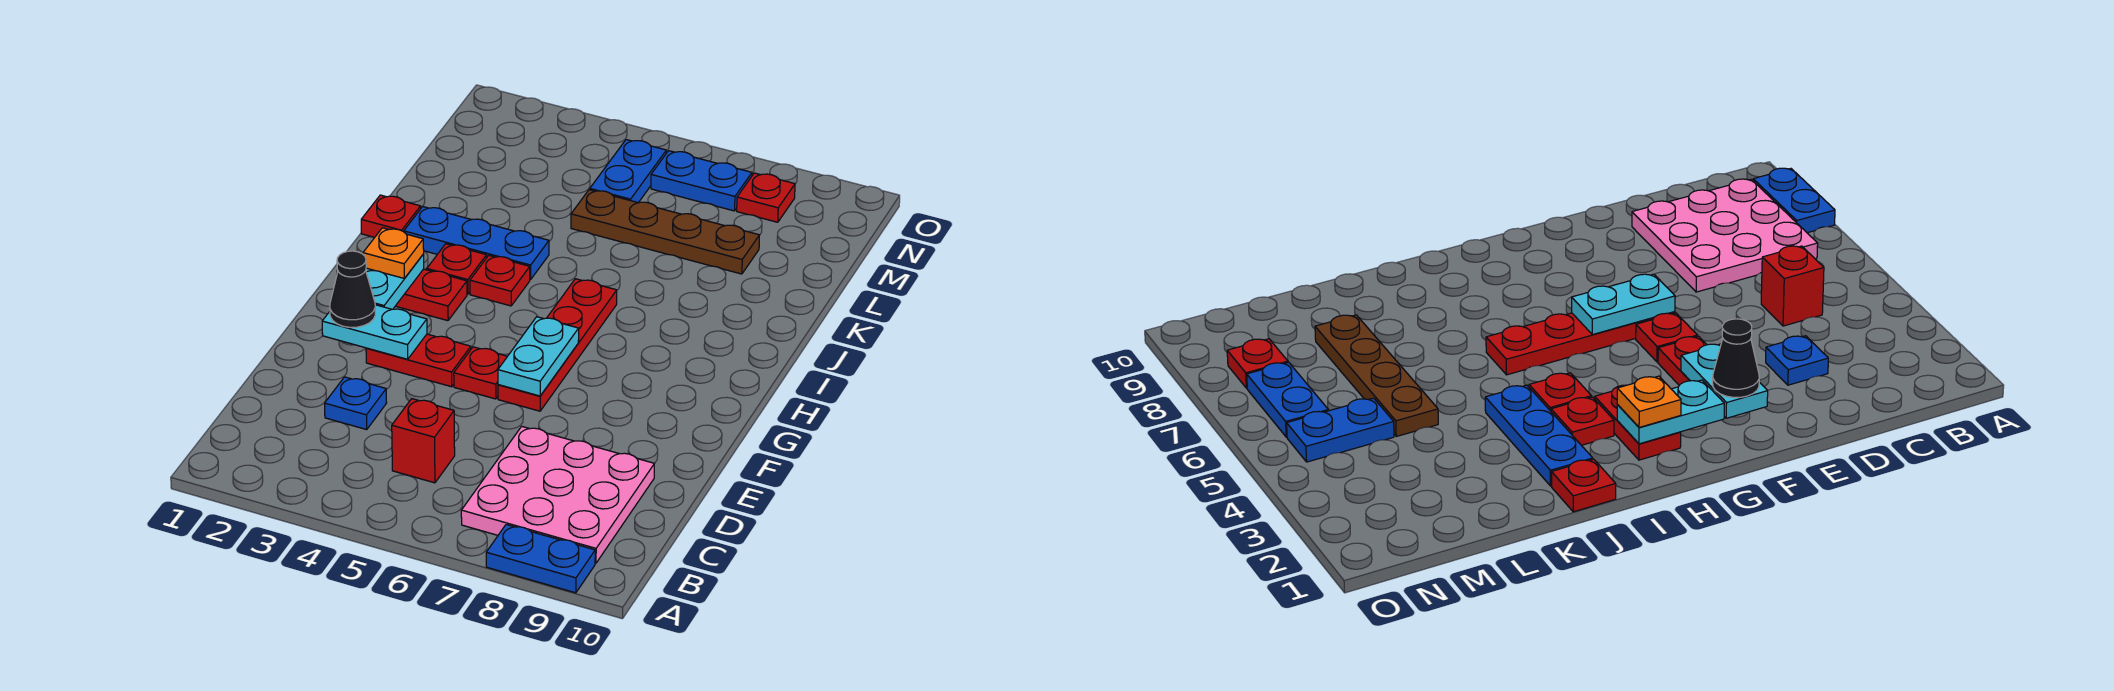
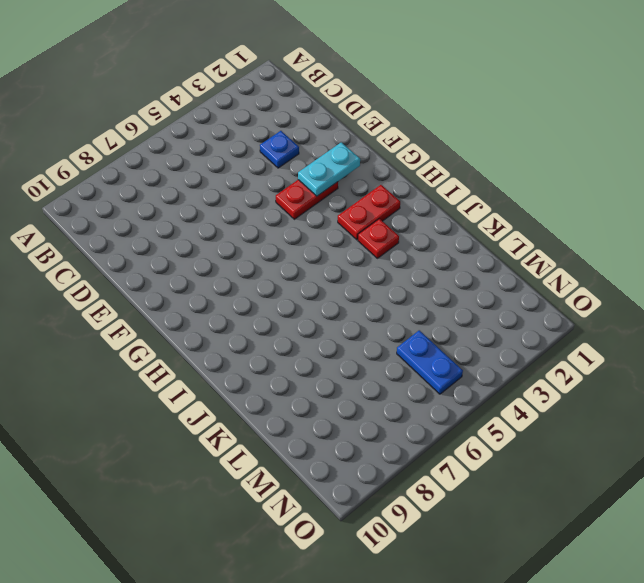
none -> blue plate A8:A9 level 1
none -> pink plate B7:D9 level 1
none -> red brick C5 level 1

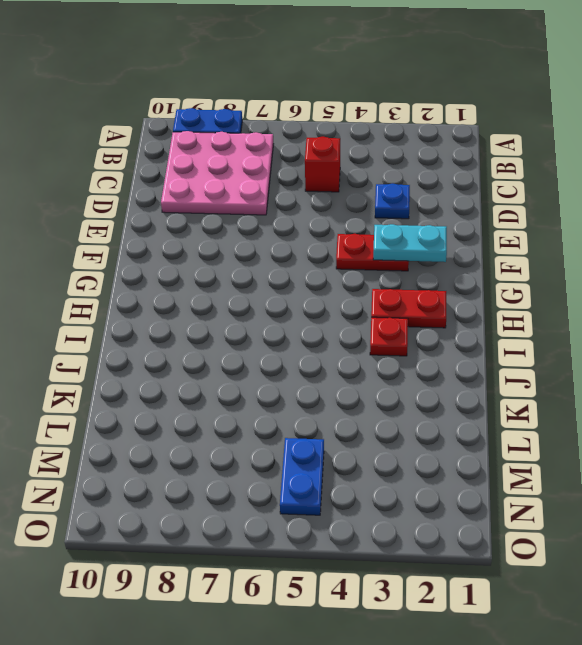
none -> red plate F5 level 1
none -> red plate F6:I6 level 1
none -> red plate I4 level 1

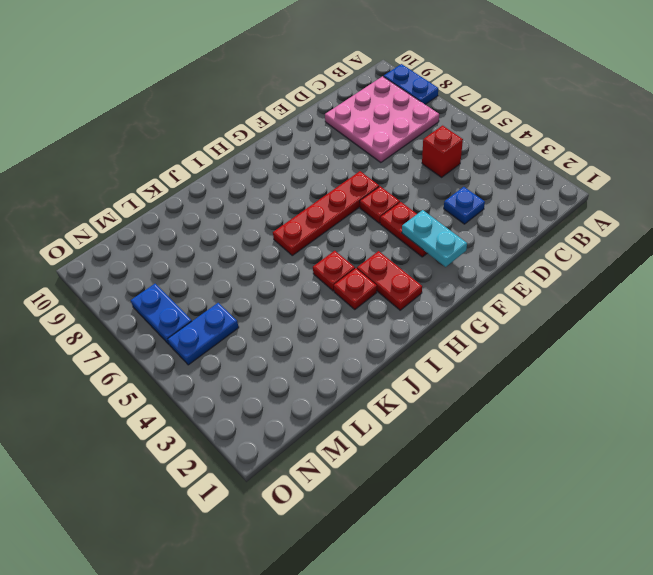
none -> red plate J1 level 1
none -> blue plate J2:J4 level 1
none -> brown plate L5:L8 level 1

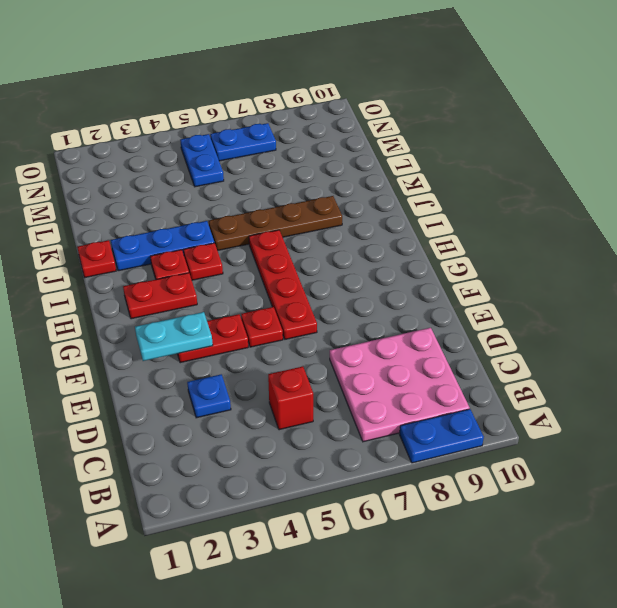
brown plate J5:J8 level 1 -> brown plate L5:L8 level 1
none -> red plate N8 level 1
none -> cyan plate F6:G6 level 2
none -> cyan plate G2:H2 level 2

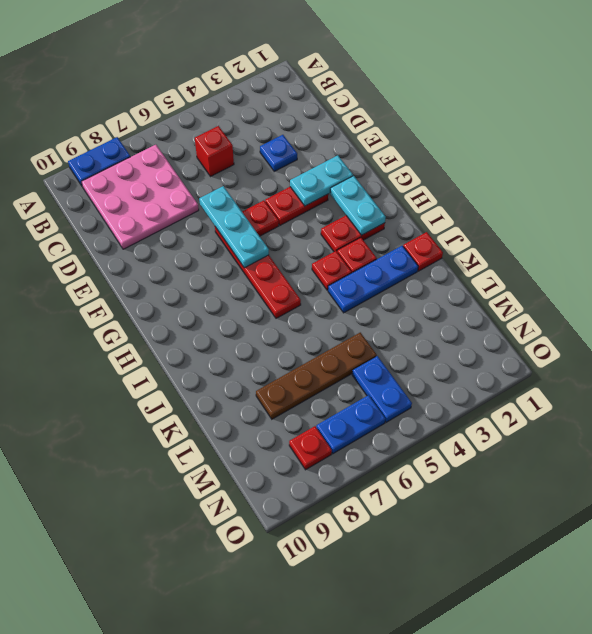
cyan plate E6:G6 level 2 -> cyan plate F6:G6 level 2
none -> black cone F2 level 3
none -> orange plate H2 level 3

